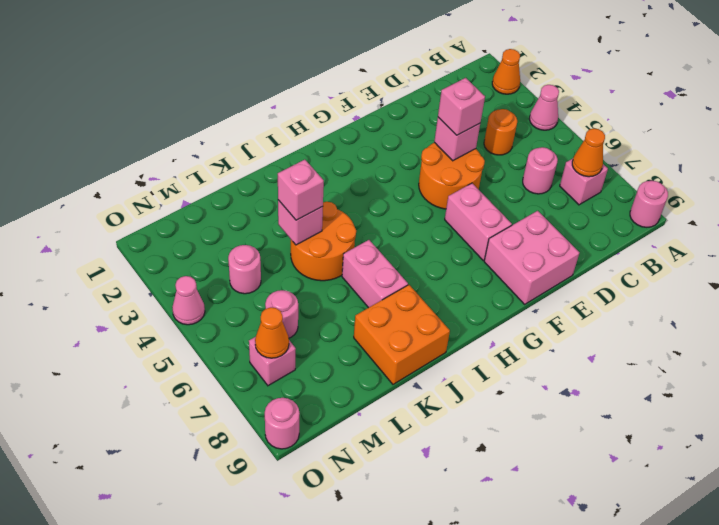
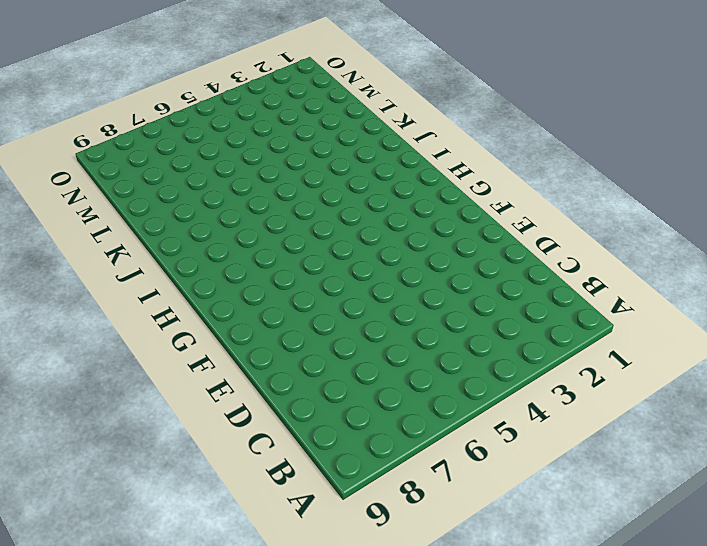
none -> orange cone A2 level 1
none -> pink cone A4 level 1
none -> pink round brick A9 level 1

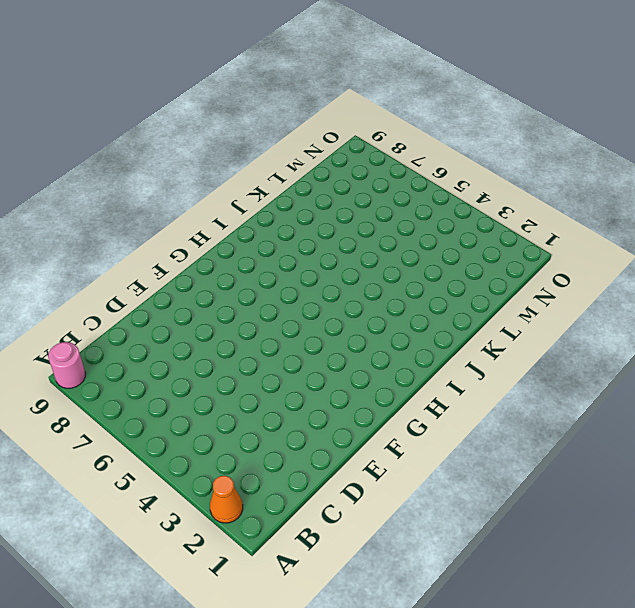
none -> pink cone A4 level 1
none -> pink brick B7 level 1
none -> orange round brick C4 level 1

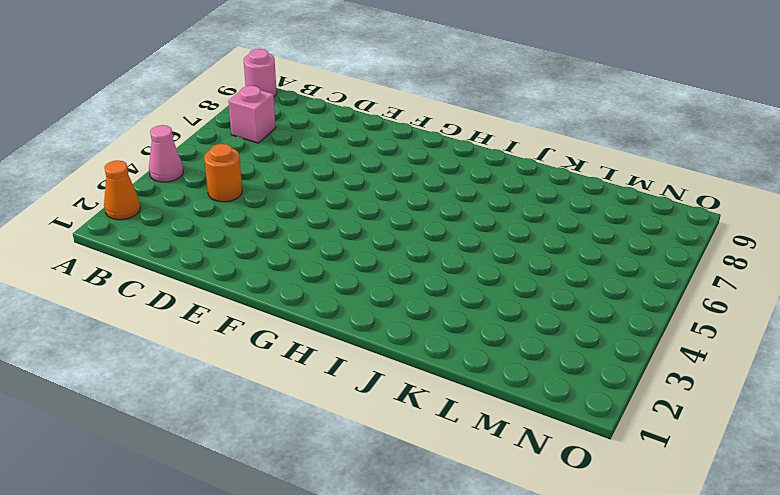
none -> pink round brick C6 level 1
none -> orange round brick E4:F5 level 1
none -> pink brick E8:F9 level 1

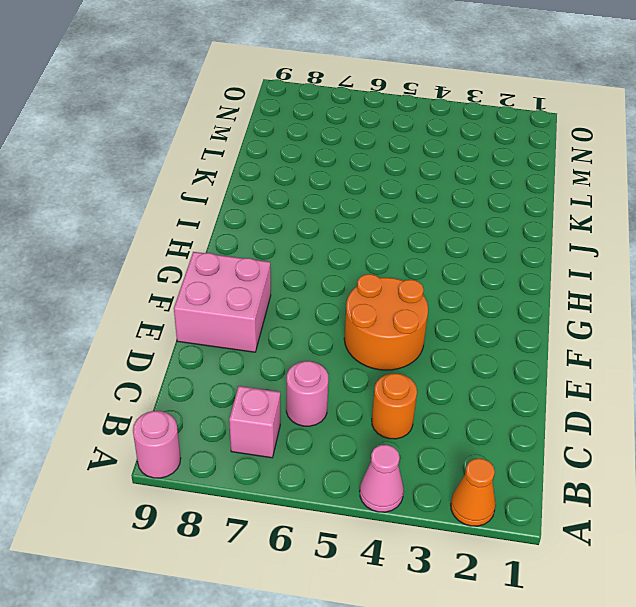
none -> pink brick F6:F7 level 1
none -> orange round brick J4:K5 level 1
none -> pink brick J6:J7 level 1

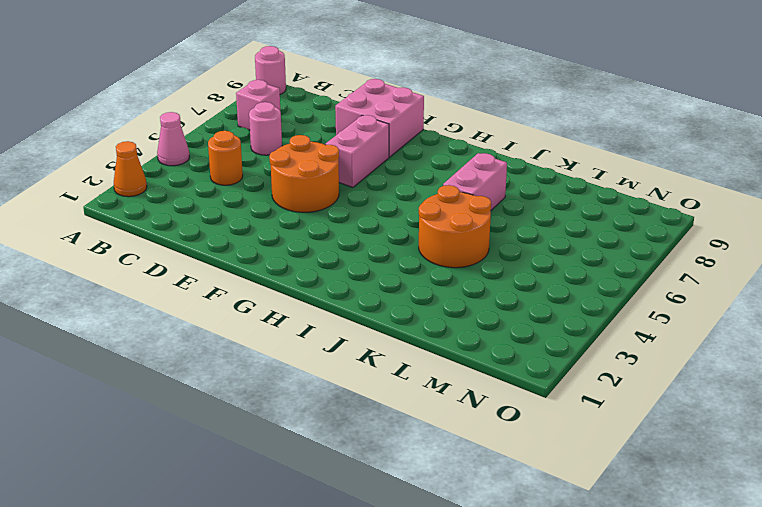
none -> orange brick J8:K9 level 1
none -> pink round brick M4 level 1
none -> pink round brick M6 level 1

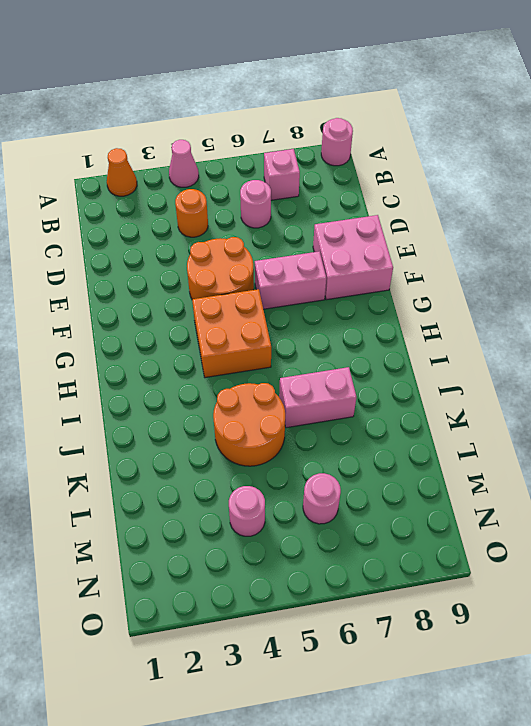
orange brick G4:H5 level 1 -> orange brick J8:K9 level 1
none -> pink brick N7 level 1
none -> pink cone O4 level 1
none -> pink round brick O9 level 1

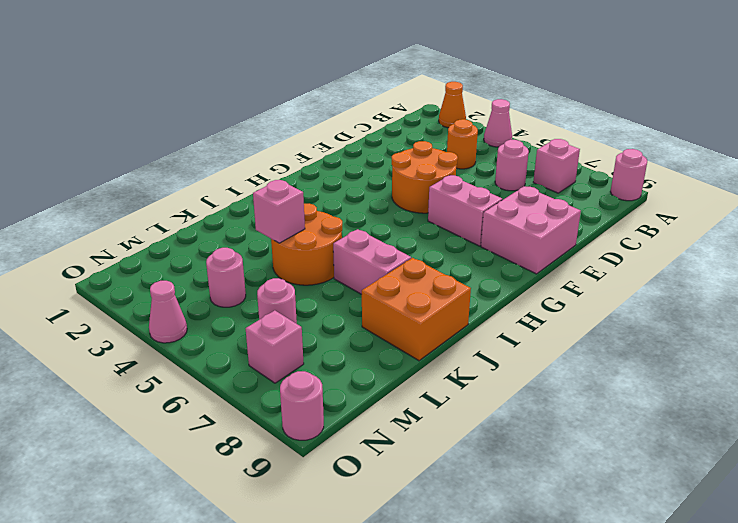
none -> orange cone B7 level 2
none -> pink brick E4 level 2
none -> orange cone N7 level 2

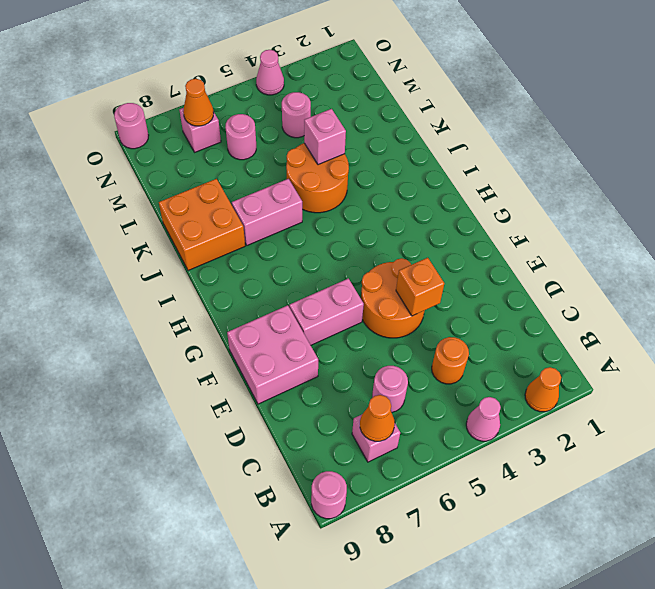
orange brick E4 level 2 -> pink brick E4 level 2
none -> pink brick E4 level 3
none -> pink brick K4 level 3

